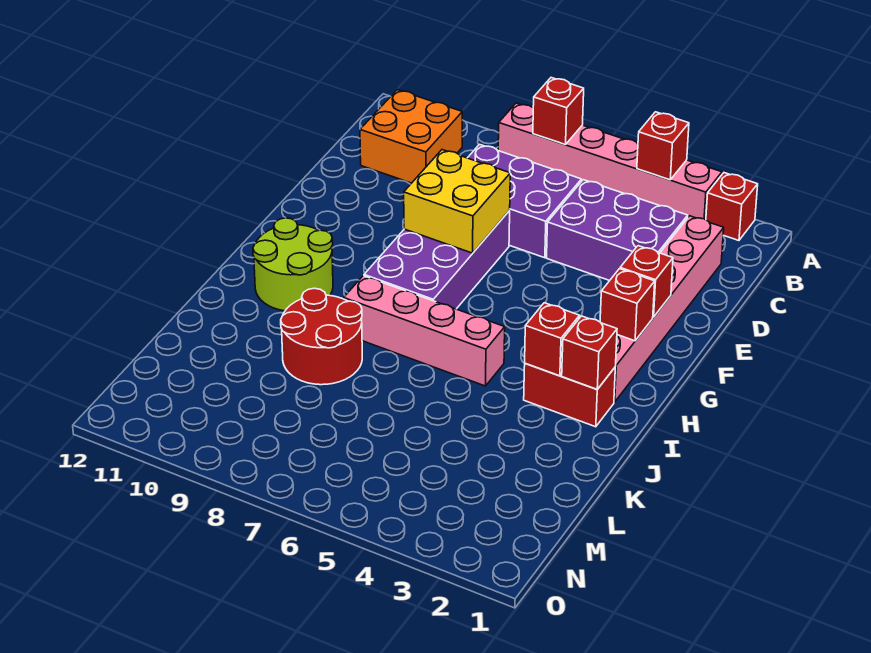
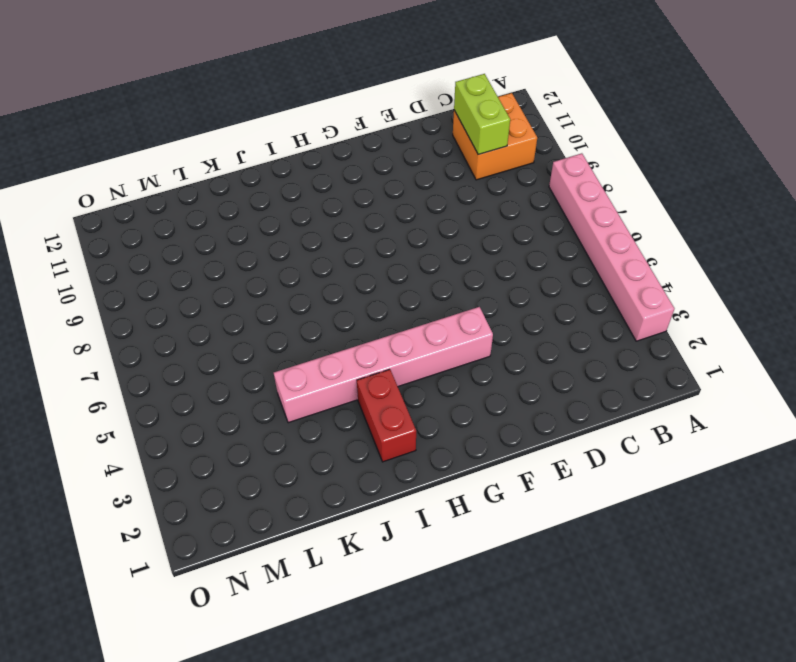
lime brick C10:C11 level 2 -> none
pink brick F4:K4 level 1 -> pink brick C2:H2 level 1
none -> red brick A2 level 1
none -> purple brick C3:D5 level 1
none -> purple brick C6:D8 level 1

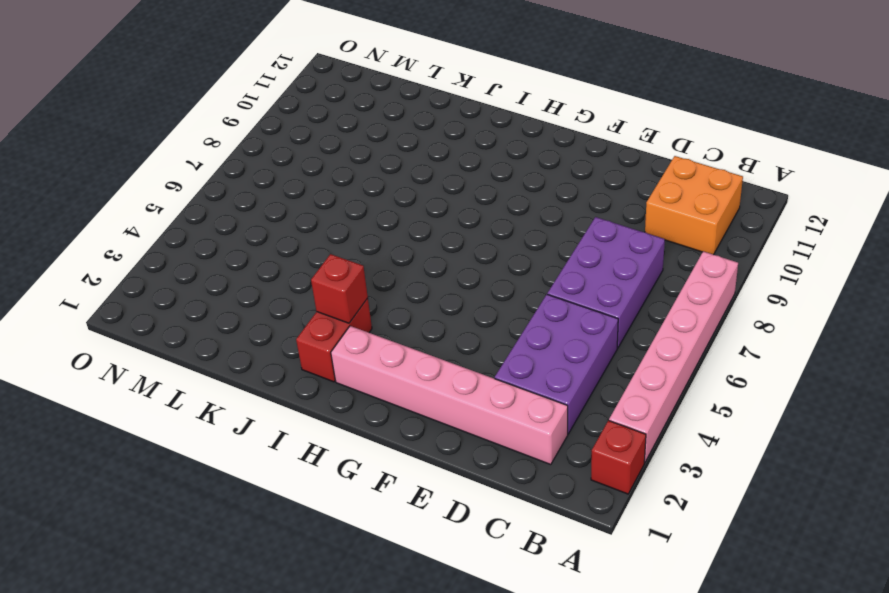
none -> purple brick E7:H8 level 1
none -> lime round brick H10:I11 level 1
none -> pink brick I5:I8 level 1

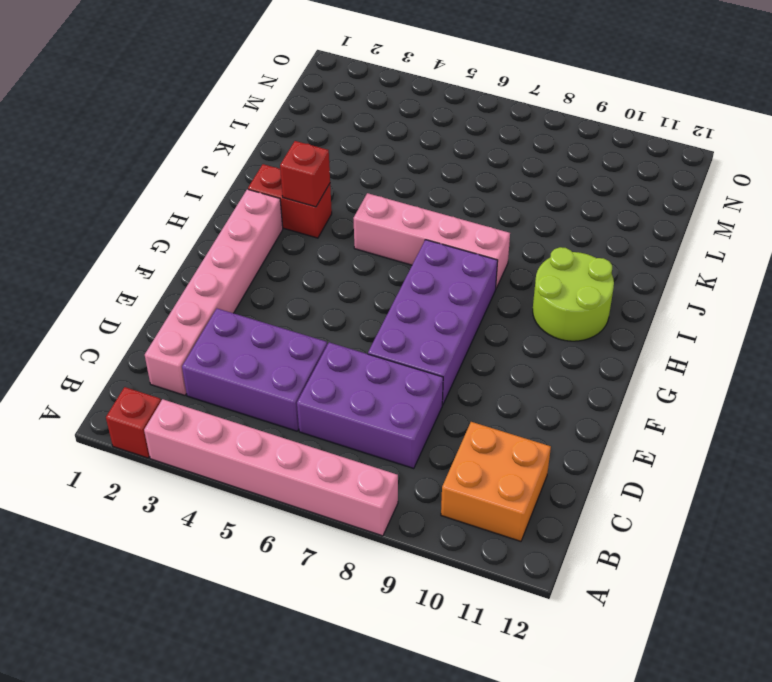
none -> red round brick J8:K9 level 1
none -> red brick A4 level 2
none -> red brick A7 level 2

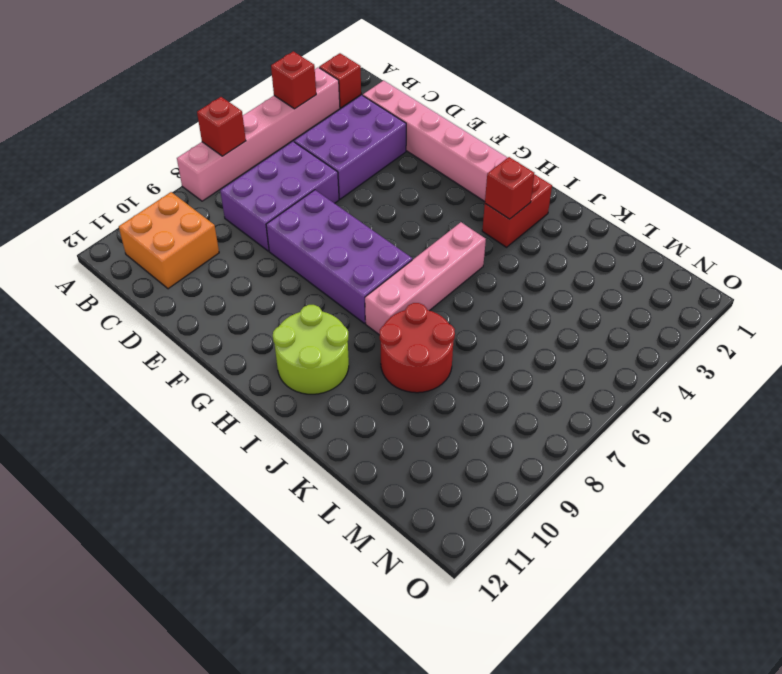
none -> yellow brick E7:F8 level 2
none -> red brick F2 level 2
none -> red brick G2 level 2

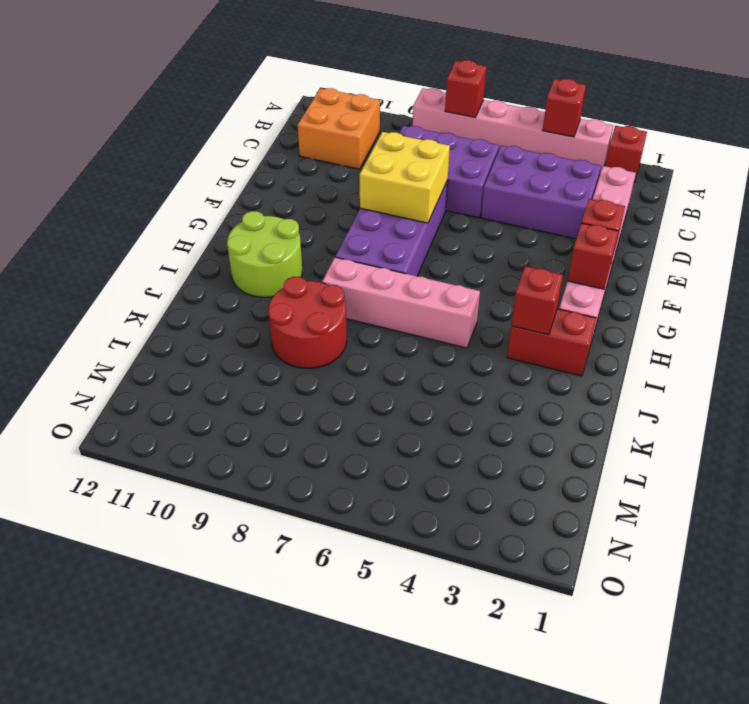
none -> red brick I2 level 2

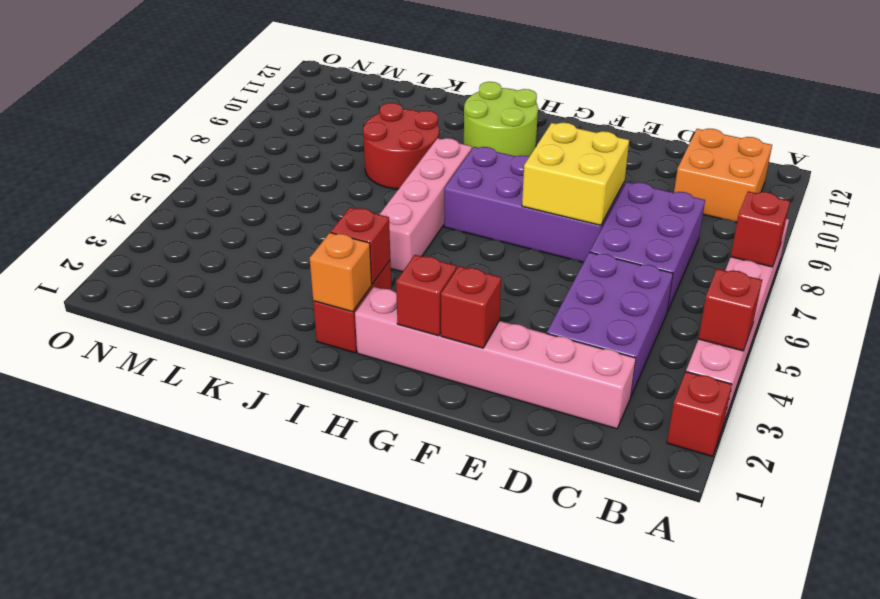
orange brick I2 level 2 -> red brick I2 level 2

